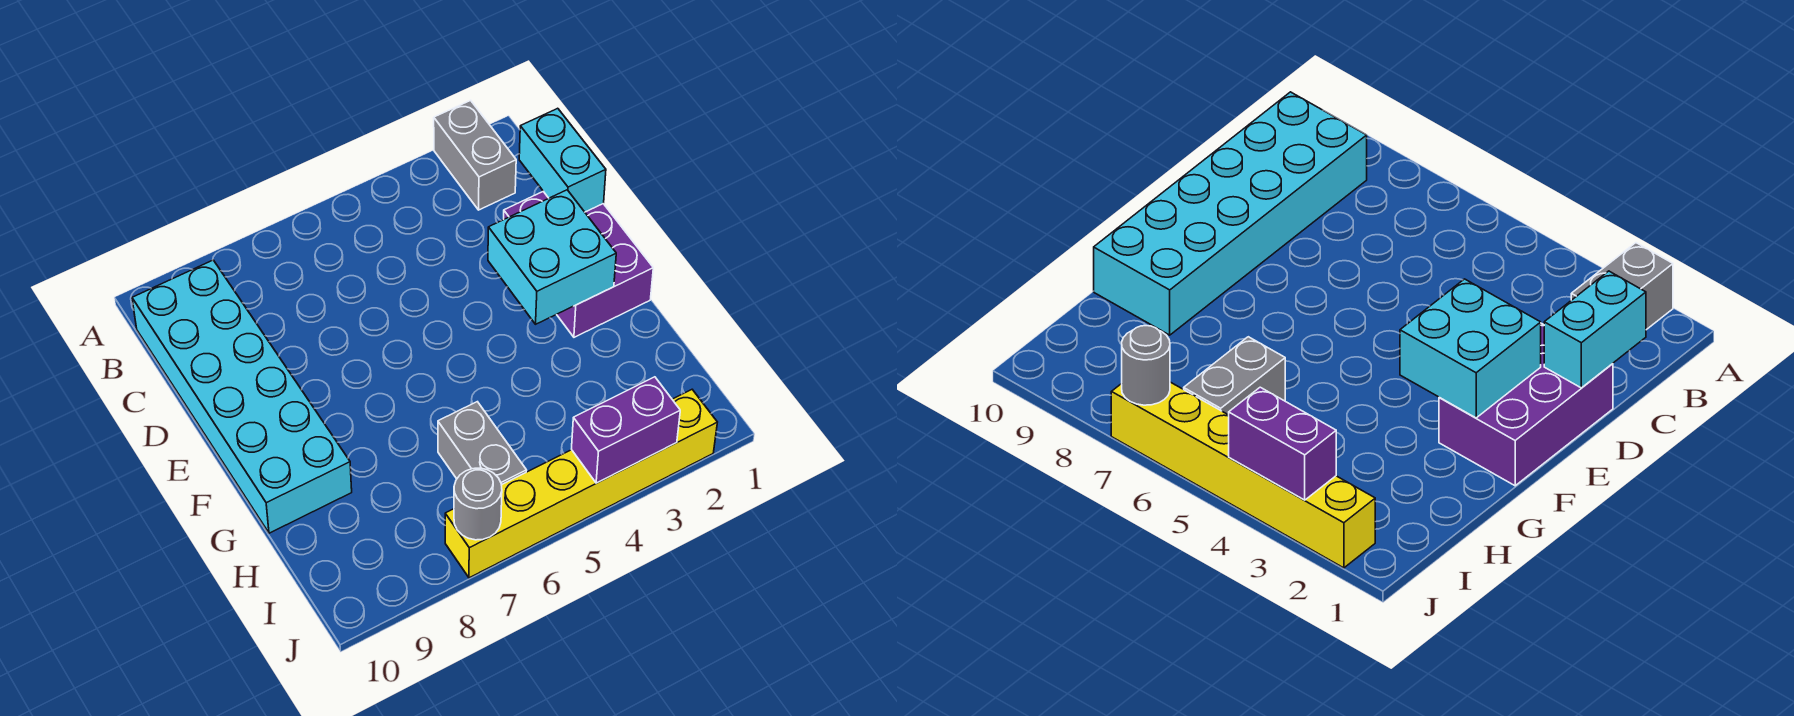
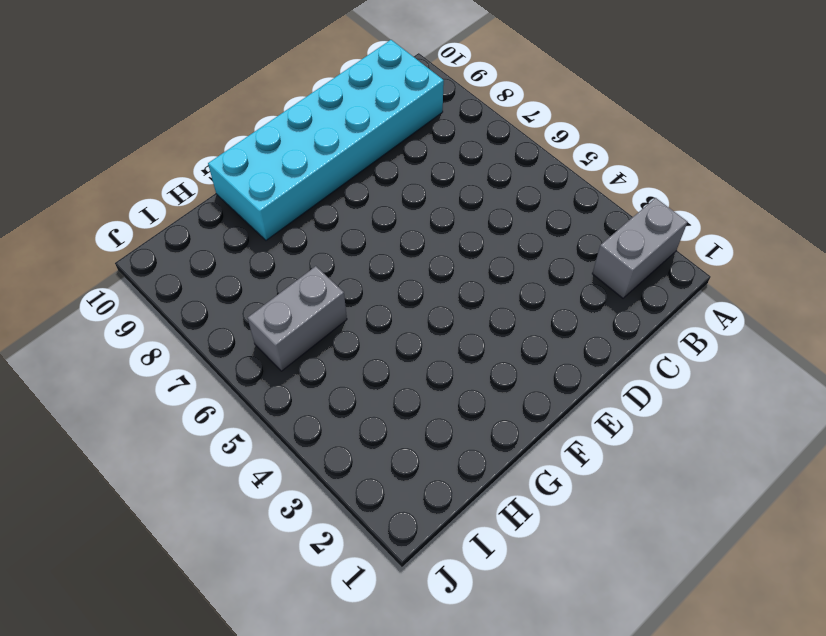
none -> purple brick D1:F2 level 1
none -> yellow brick J2:J7 level 1

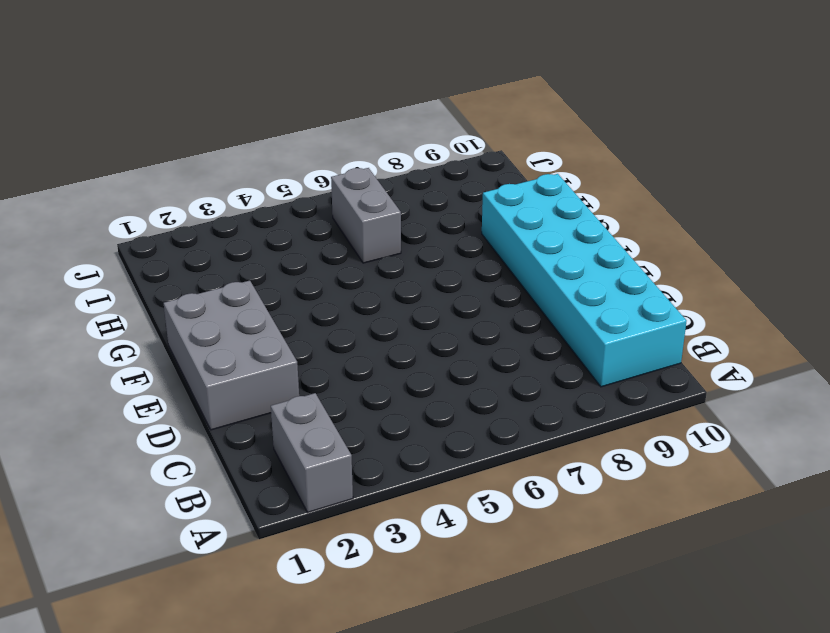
grey brick D1:F2 level 1 -> purple brick D1:F2 level 1
none -> yellow brick J2:J7 level 1
none -> cyan brick C1:D1 level 2

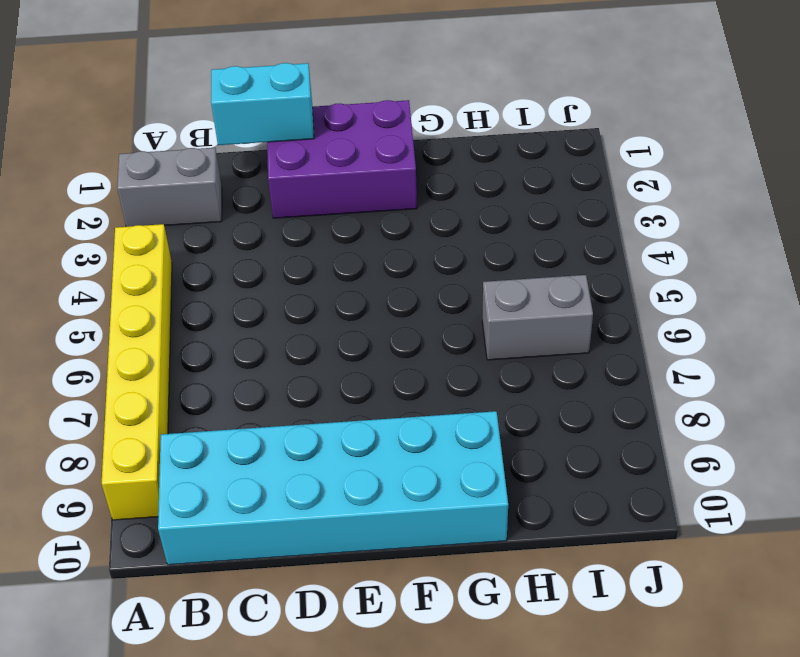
yellow brick A4:A9 level 1 -> yellow brick J2:J7 level 1
none -> cyan brick E2:F3 level 2
none -> purple brick J3:J4 level 2

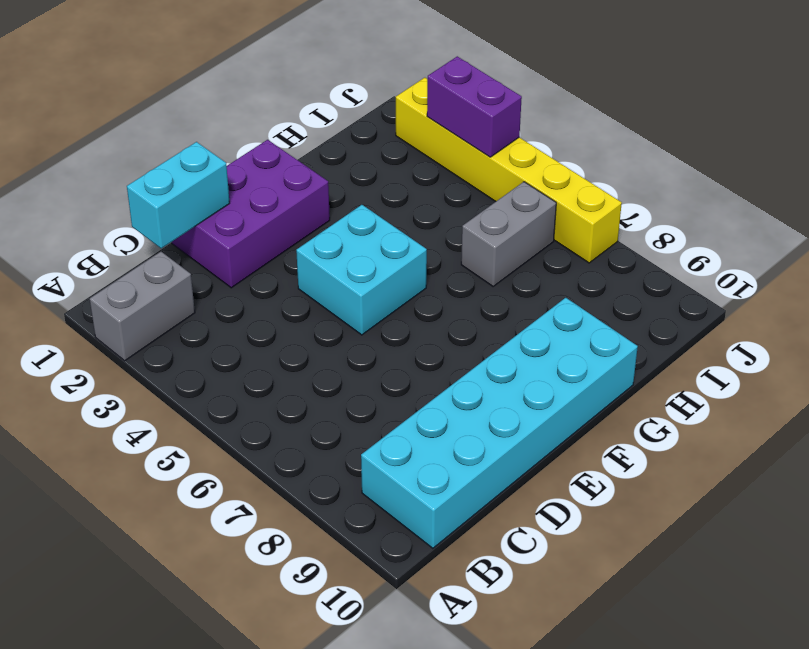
cyan brick E4:F5 level 1 -> cyan brick E2:F3 level 2
none -> grey round brick J7 level 2

